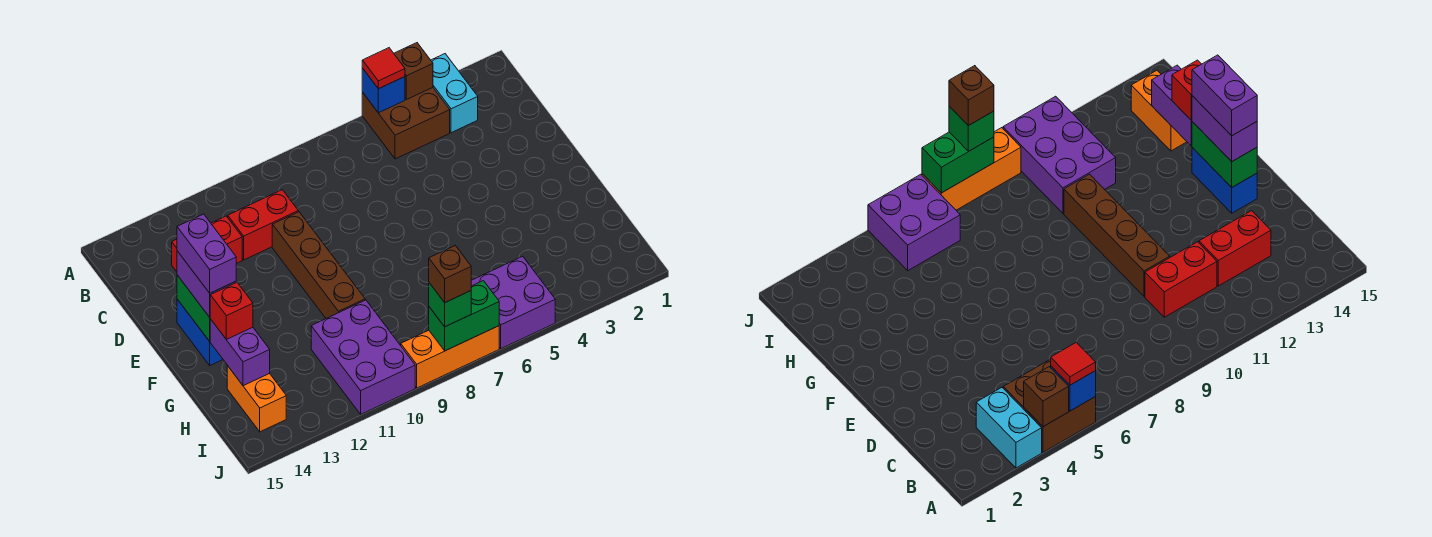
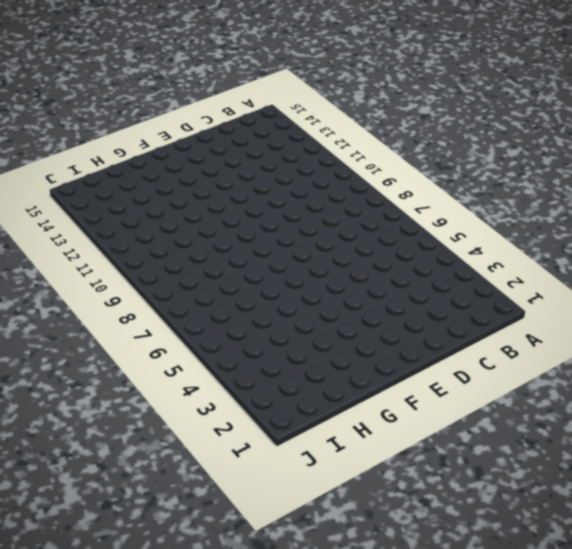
none -> cyan brick A3:B3 level 1
none -> brown brick A4:B5 level 1
none -> red brick C10:C11 level 1

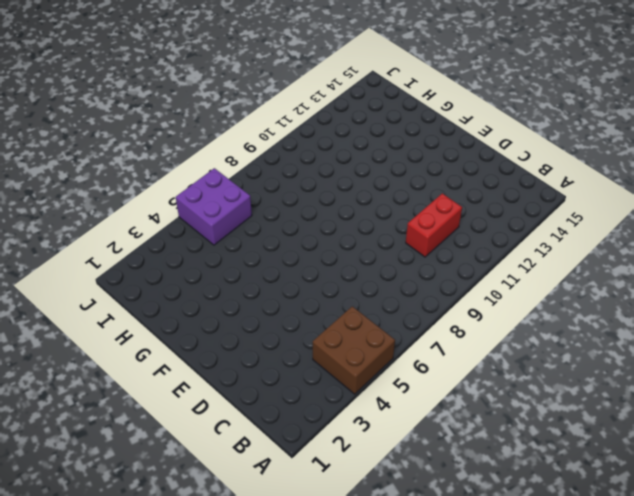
none -> cyan brick A3:B3 level 1
none -> red brick C12:C13 level 1
none -> brown brick D10:G10 level 1

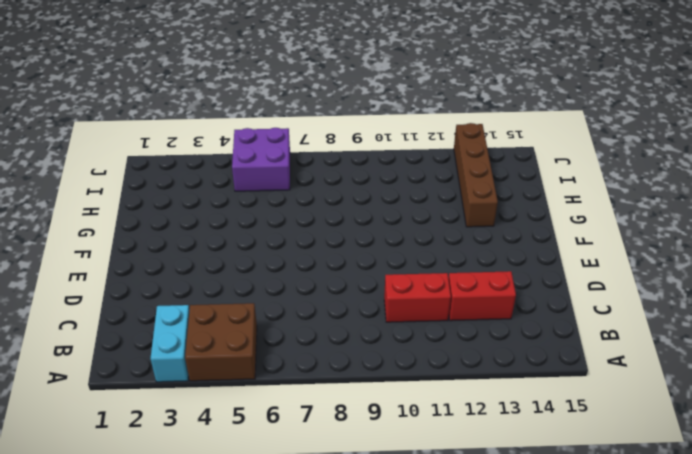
brown brick G13:J13 level 1 -> brown brick D10:G10 level 1
none -> blue brick E14:F14 level 1
none -> purple brick H10:J11 level 1
none -> orange brick H14:I14 level 1

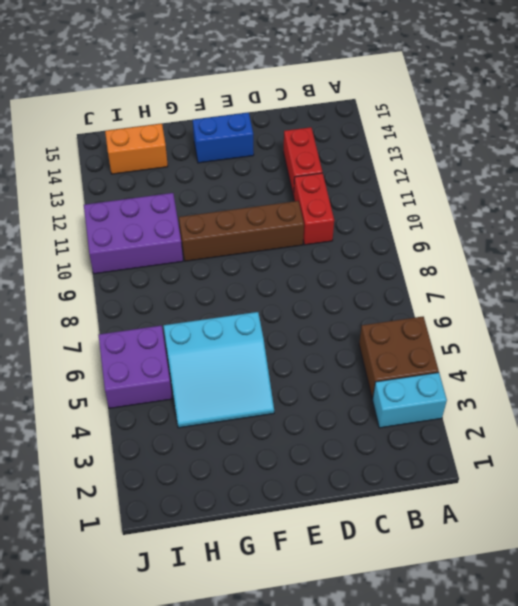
cyan slope F4:H6 level 1 top 6 -> none
none -> orange brick J7:J9 level 1
none -> brown brick A4 level 2
none -> blue brick A5 level 2

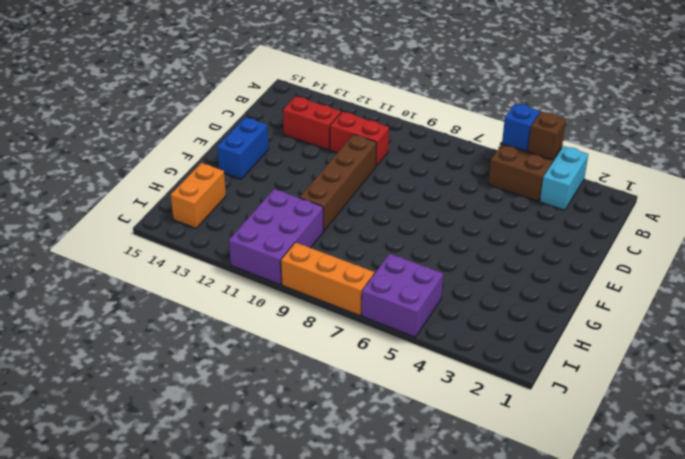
none -> green brick E14:F14 level 2
none -> purple brick G14:H14 level 2
none -> green brick J7:J8 level 2

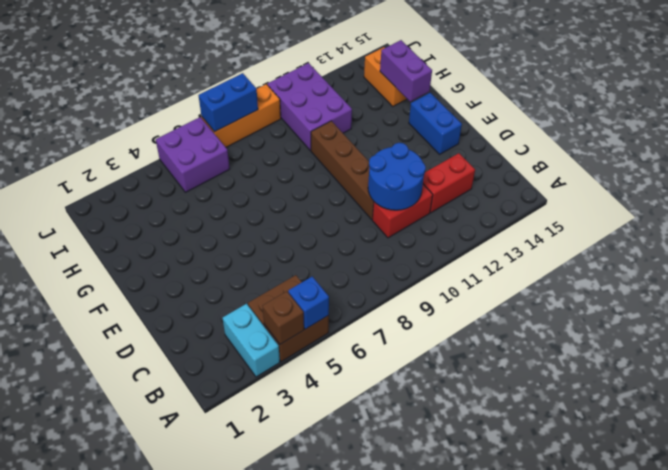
blue round brick C10:D11 level 2 -> none
blue brick J7:J8 level 2 -> green brick J7:J8 level 2
none -> green brick E14:F14 level 2
none -> red tile A5 level 3
none -> purple brick E14:F14 level 3

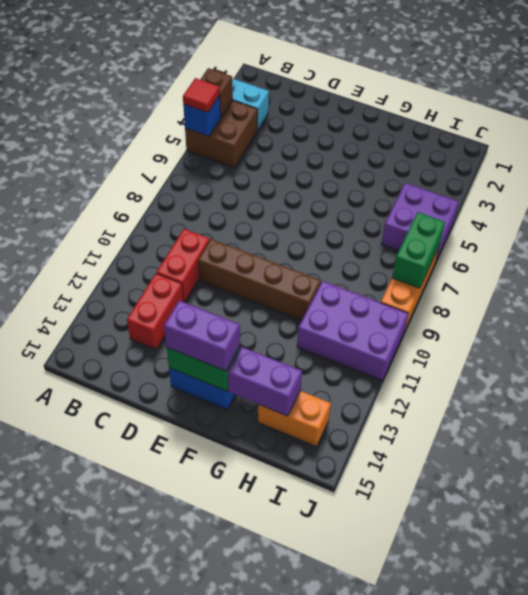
none -> red brick G14 level 3
none -> green brick J8 level 3
none -> purple brick E14:F14 level 4

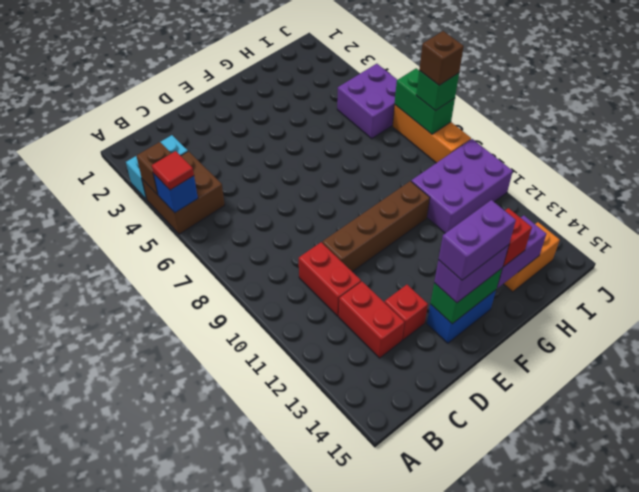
red brick D13 level 1 -> none

